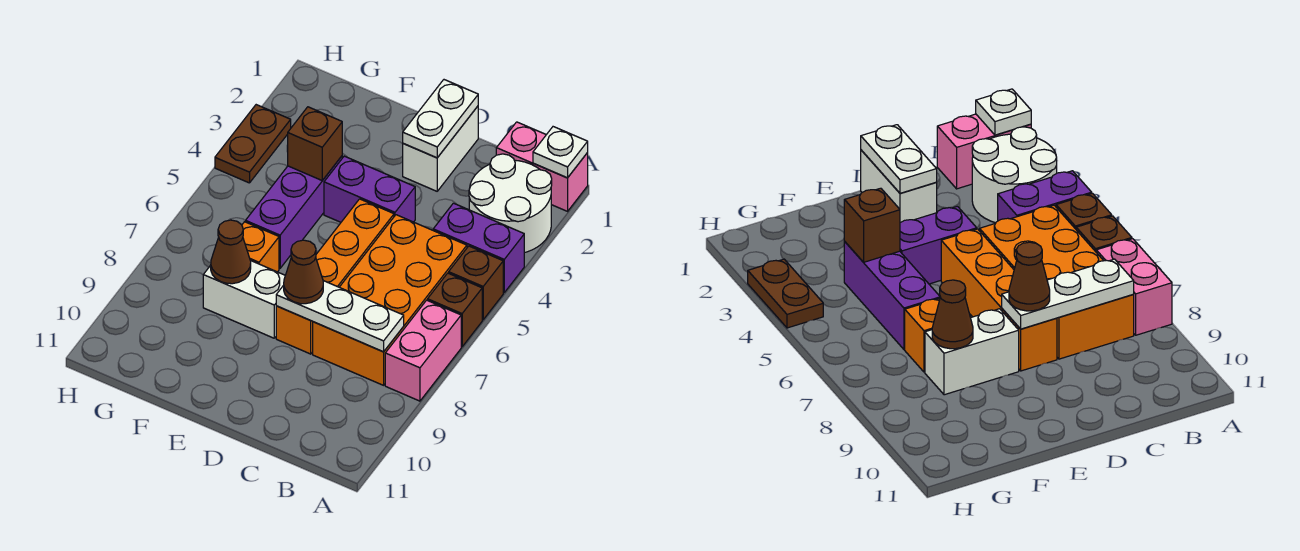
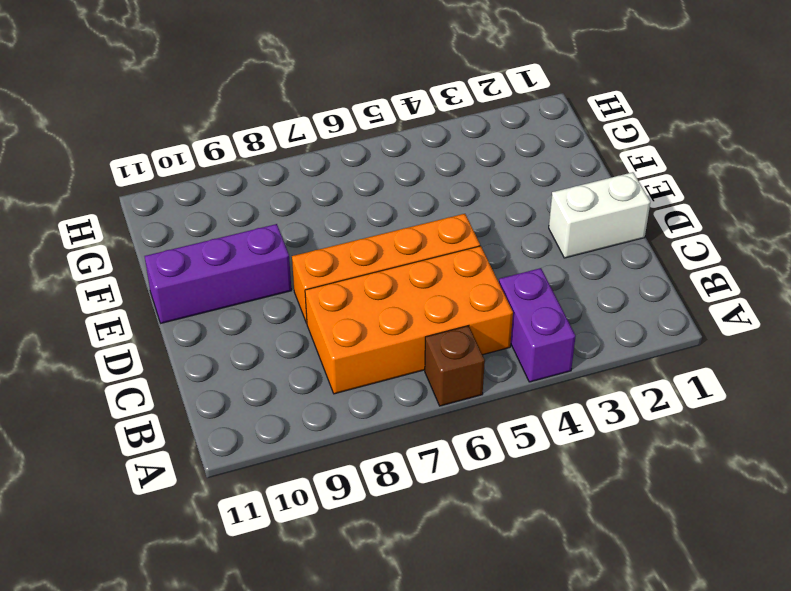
purple brick E9:E11 level 1 -> purple brick F4:F6 level 1
none -> pink brick A1:B1 level 1
none -> white round brick A2:B3 level 1
none -> brown brick A5 level 1

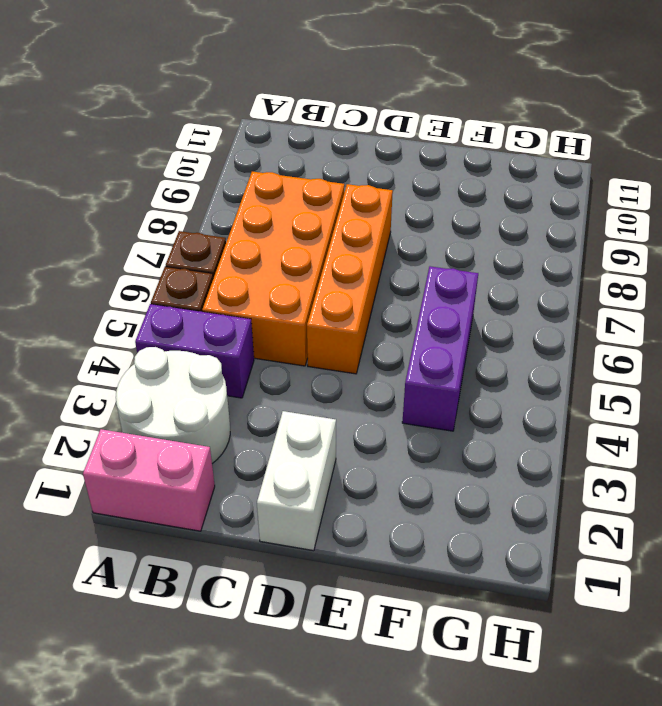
none -> pink brick A7:A8 level 1
none -> purple brick D4:E4 level 1
none -> white brick E8:F8 level 1

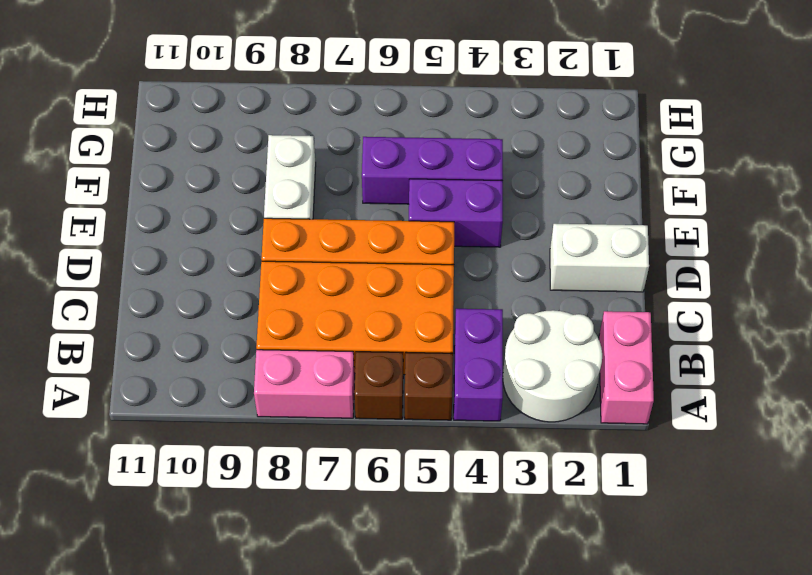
purple brick E4:E5 level 1 -> purple brick D4:E4 level 1
none -> orange brick F7 level 1
none -> brown plate H3:H4 level 1
none -> white plate A1 level 2

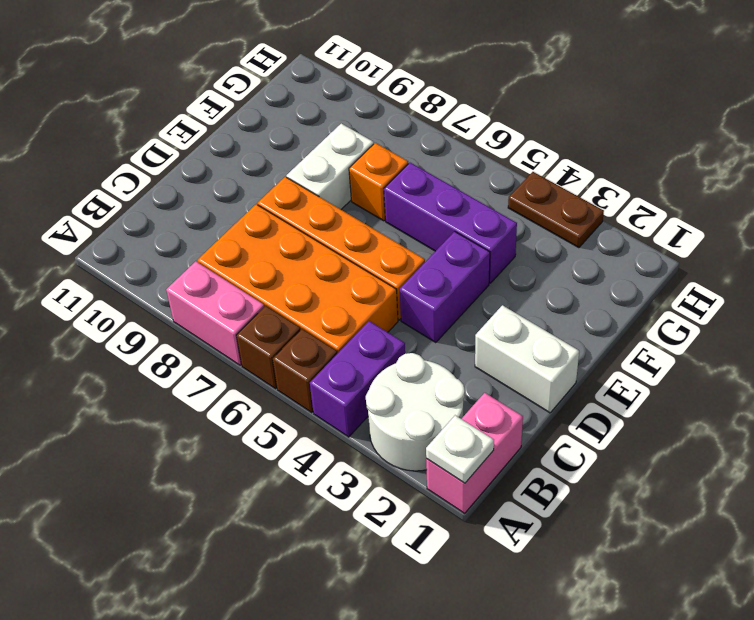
none -> white plate B8:D8 level 2
none -> white plate D1:D2 level 2
none -> brown brick F4 level 2

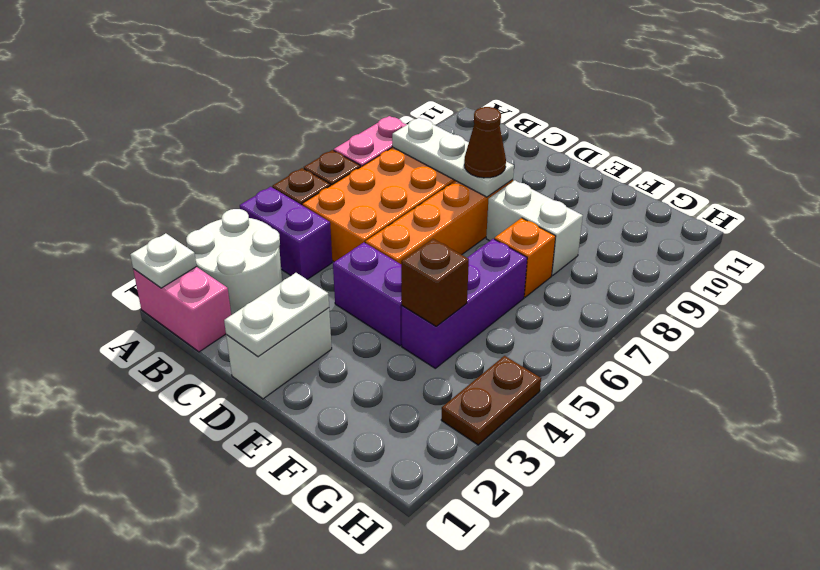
none -> brown cone F8 level 2

